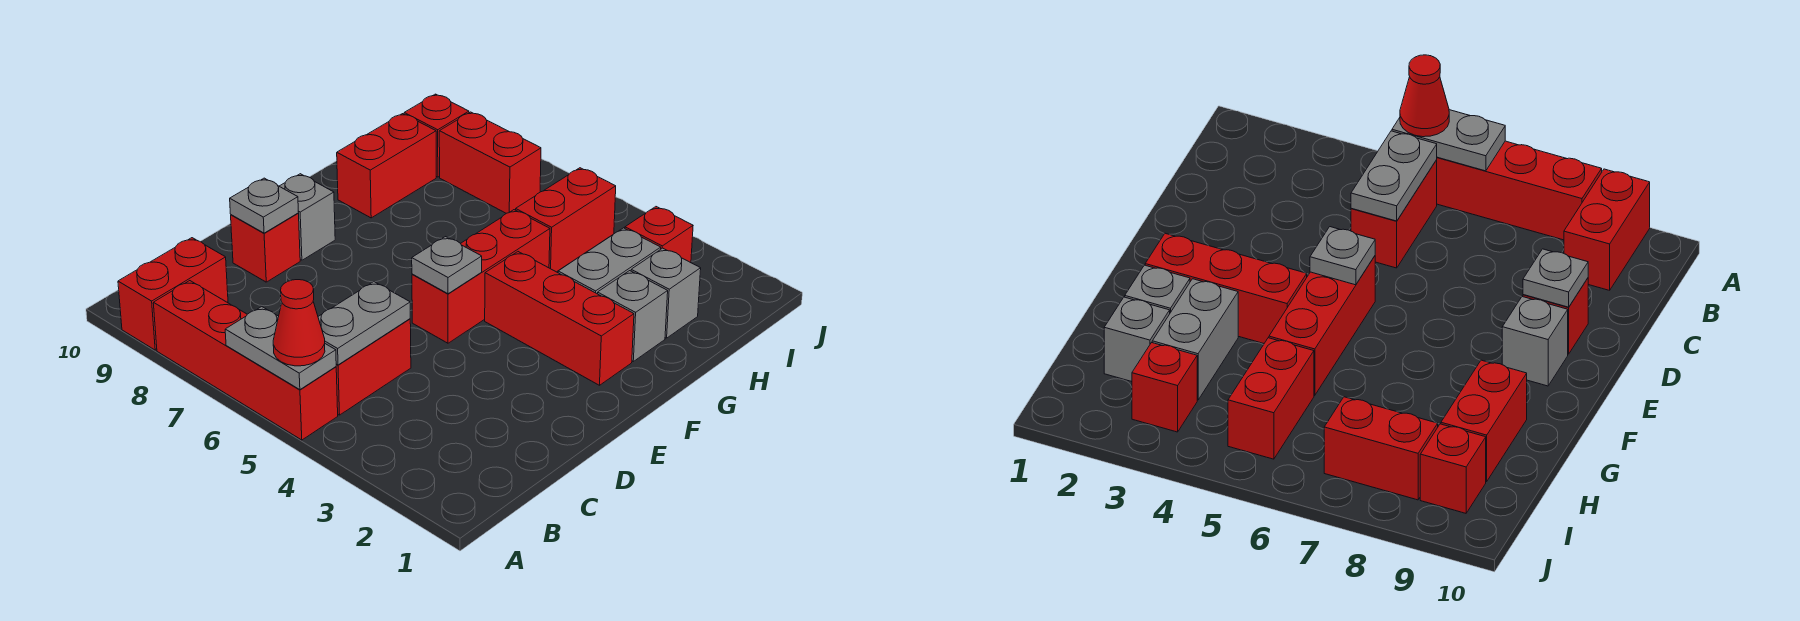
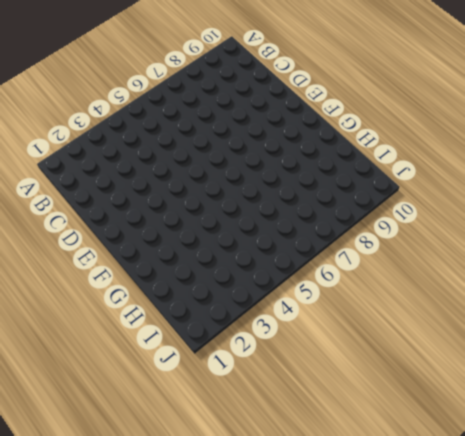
none -> red brick A5:A8 level 1
none -> red brick A9:B9 level 1
none -> red brick B5:C5 level 1

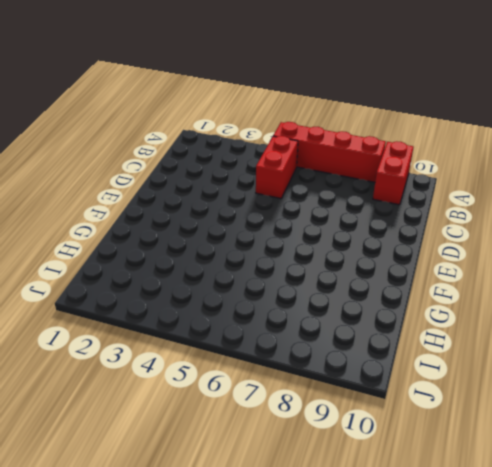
none -> red brick D9 level 1
none -> red brick E5:G5 level 1
none -> grey brick E9 level 1

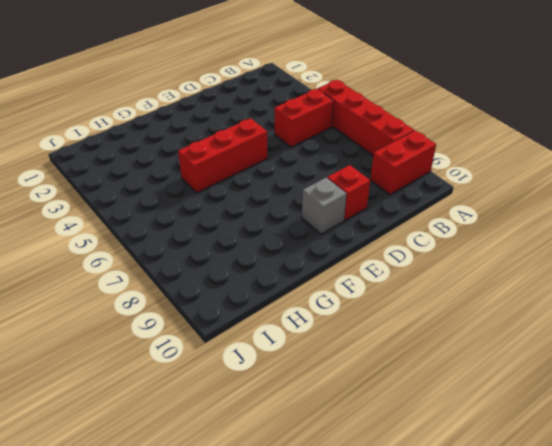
none -> red brick F2:F4 level 1
none -> grey brick G2 level 1
none -> grey brick G3:H3 level 1

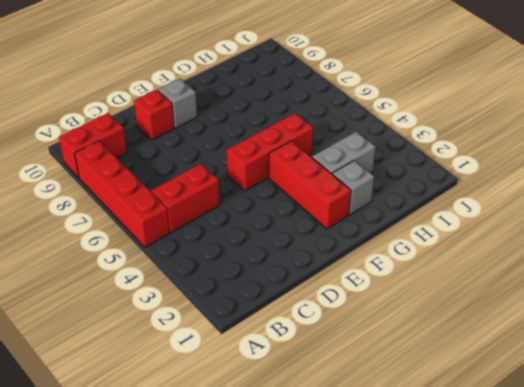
none -> red brick G9:H9 level 1
none -> grey brick H2 level 1
none -> red brick H5:I5 level 1

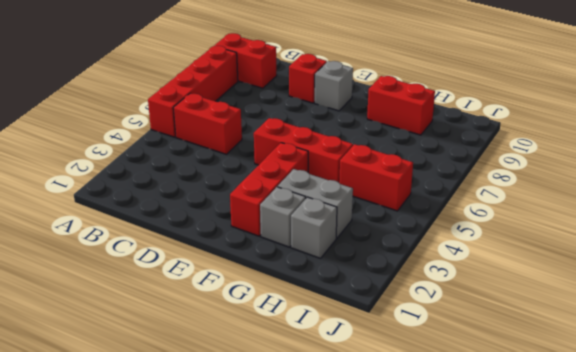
none -> red brick I3 level 1
none -> red brick I7:I8 level 1
none -> red brick I9 level 1

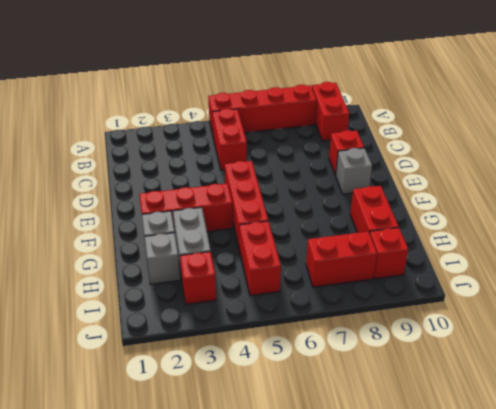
none -> grey plate A5:A6 level 2
none -> grey plate B5:C5 level 2
none -> grey plate D9 level 2

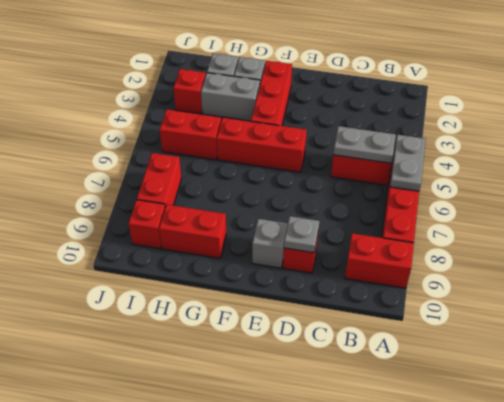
none -> grey plate E5 level 2
none -> red cone A5 level 3

